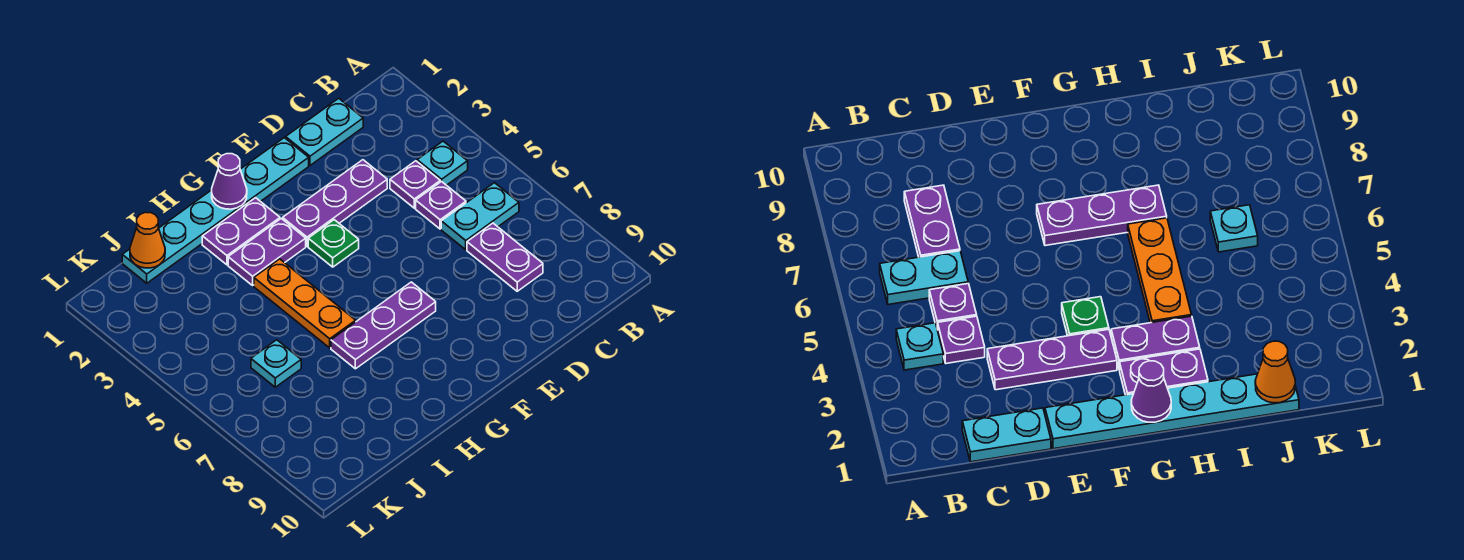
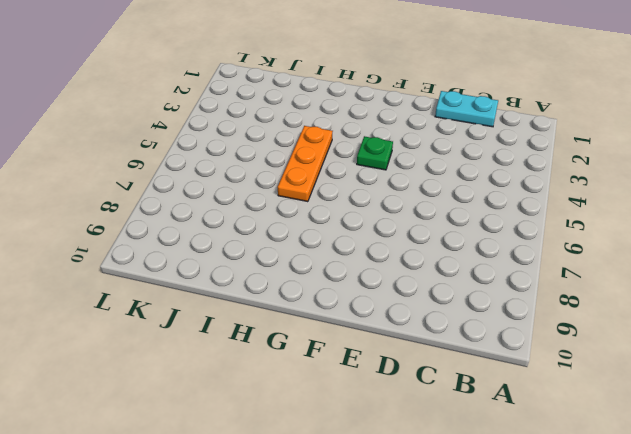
none -> cyan plate B4 level 1
none -> cyan plate B6:C6 level 1
none -> purple plate C4 level 1

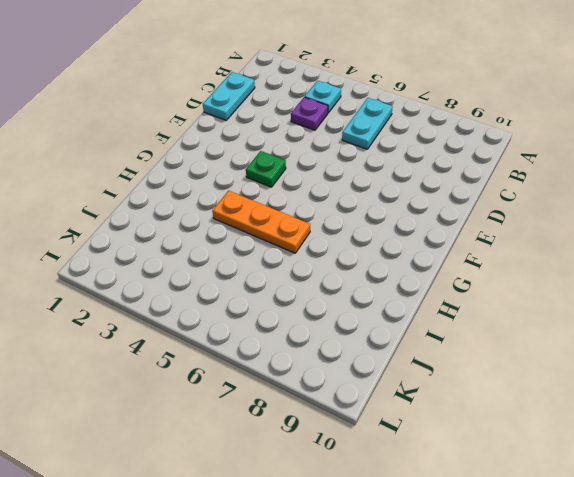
none -> purple plate C5 level 1
none -> purple plate C7:C8 level 1
none -> purple plate D3:F3 level 1

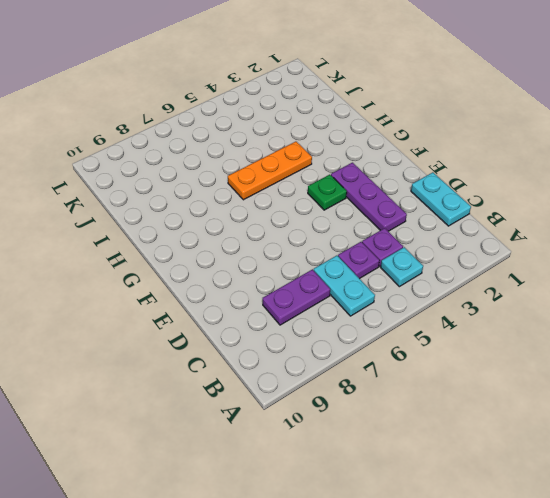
none -> cyan plate E1:J1 level 1
none -> purple plate F7:H7 level 1
none -> purple plate G2:H2 level 1

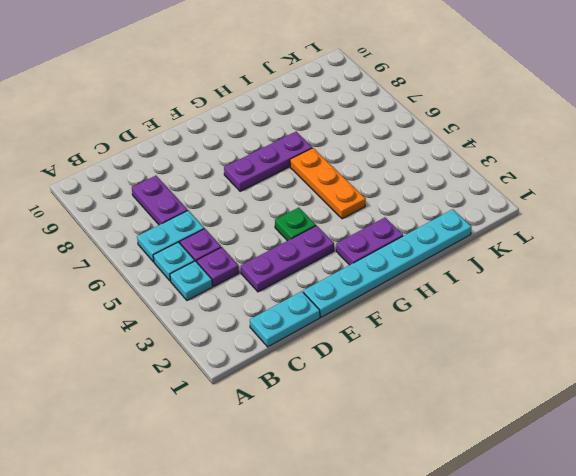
cyan plate B5 level 1 -> cyan plate J6 level 1
none -> purple plate G3:H3 level 1
none -> purple cone G1 level 2
none -> orange cone J1 level 2

